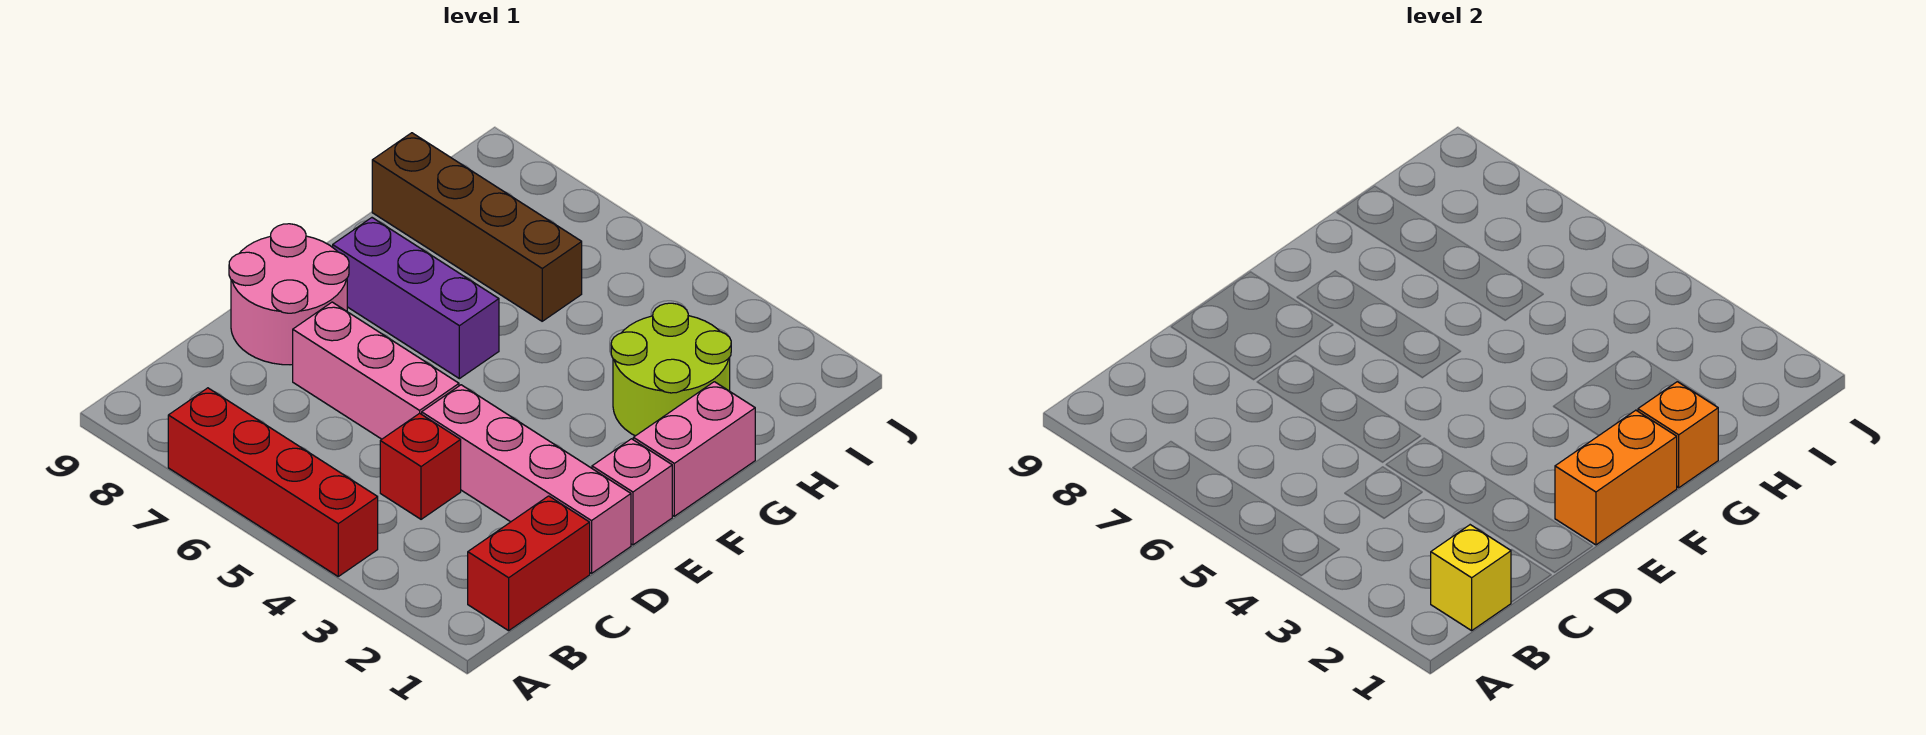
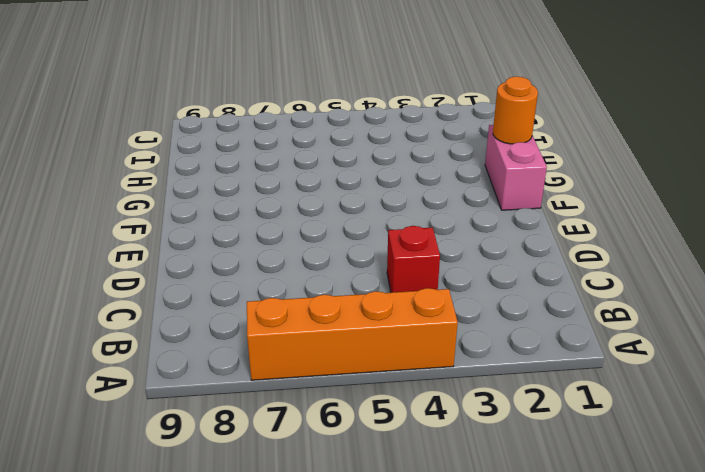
orange brick A4:A7 level 1 -> red brick A4:A7 level 1
orange round brick G1 level 2 -> orange brick G1 level 2
none -> red brick B1:C1 level 1
none -> pink brick D1:D4 level 1
none -> pink brick D5:D7 level 1

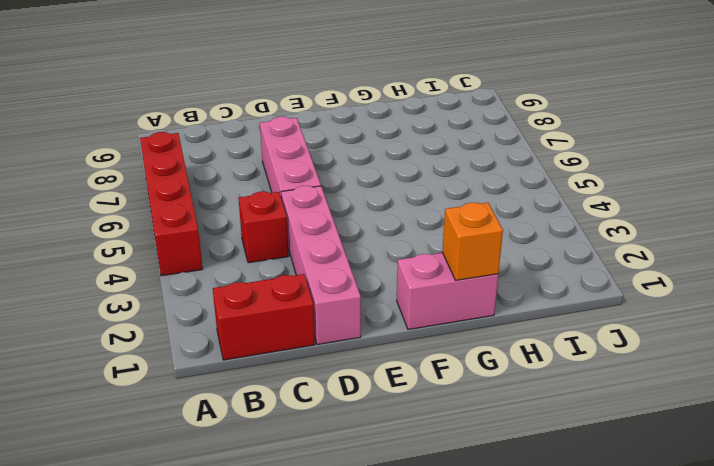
none -> pink round brick D8:E9 level 1
none -> pink brick E1 level 1
none -> purple brick F6:F8 level 1

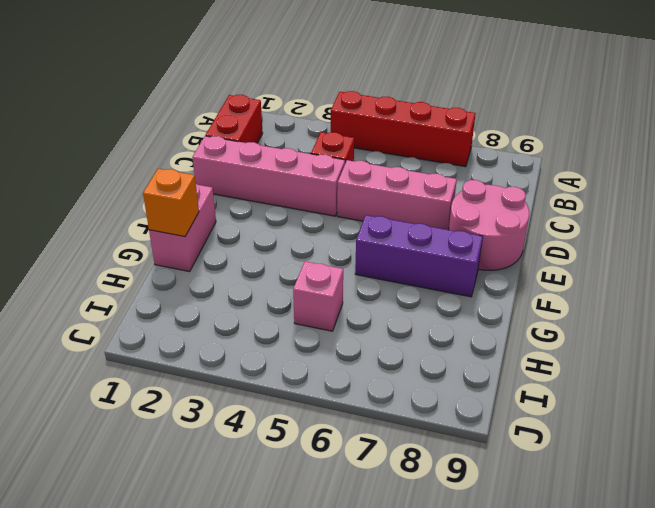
pink brick H5 level 1 -> pink brick E1 level 1
none -> lime round brick G2:H3 level 1
none -> brown brick H6:H9 level 1
none -> yellow brick B1 level 2

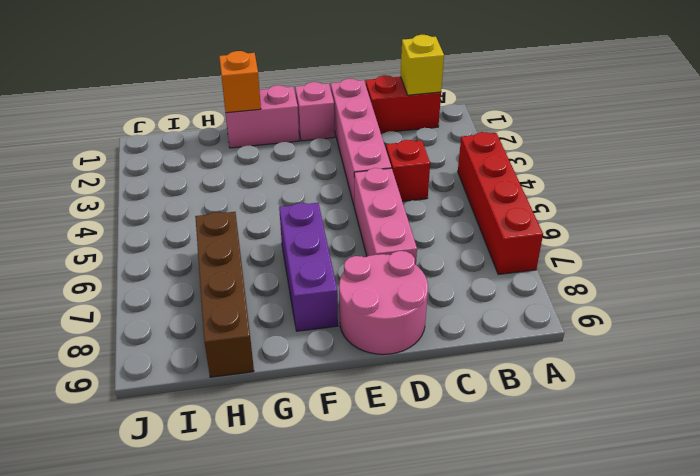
none -> lime round brick G2:H3 level 1
none -> orange brick E1:F1 level 2

